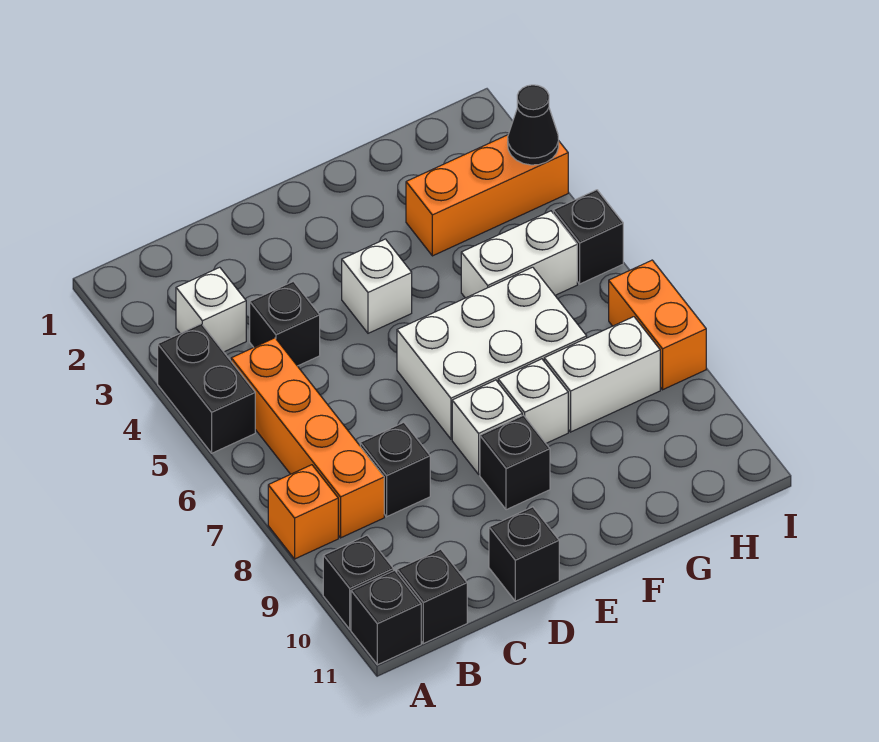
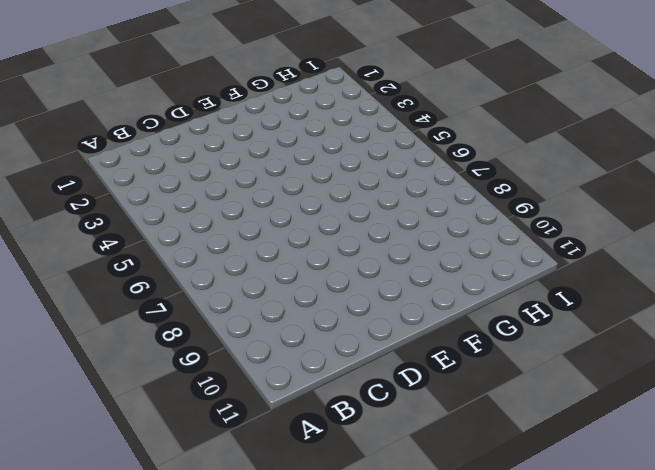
none -> black brick A4:A5 level 1
none -> orange brick A8 level 1
none -> black brick A10 level 1

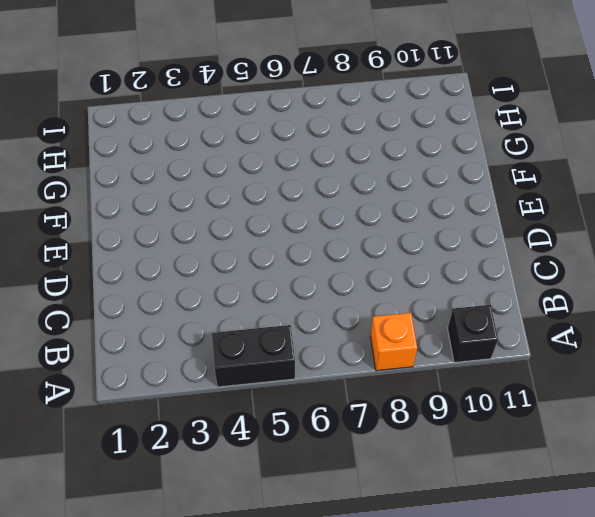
none -> black brick A11 level 1
none -> white brick B3 level 1
none -> orange brick B5:B8 level 1

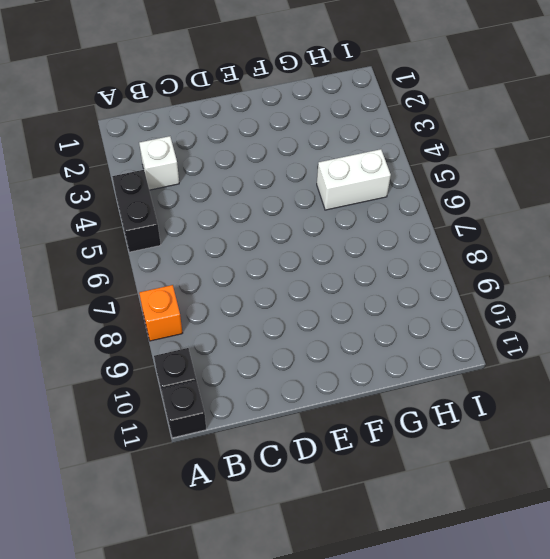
none -> orange brick B5:B8 level 1
none -> black brick B11 level 1
none -> black brick C4 level 1

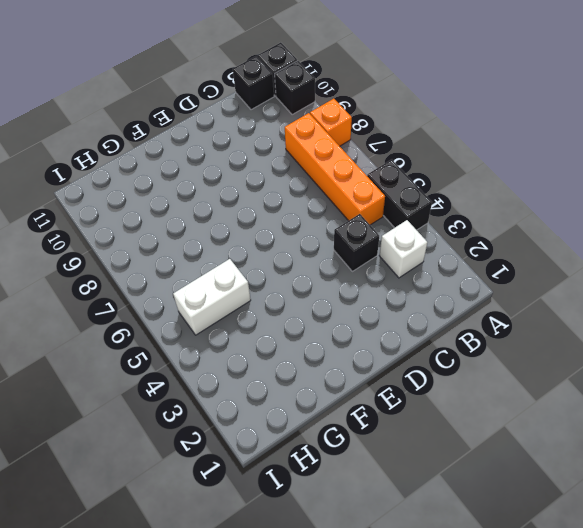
none -> black brick C8 level 1
none -> black brick D11 level 1
none -> white brick E4 level 1

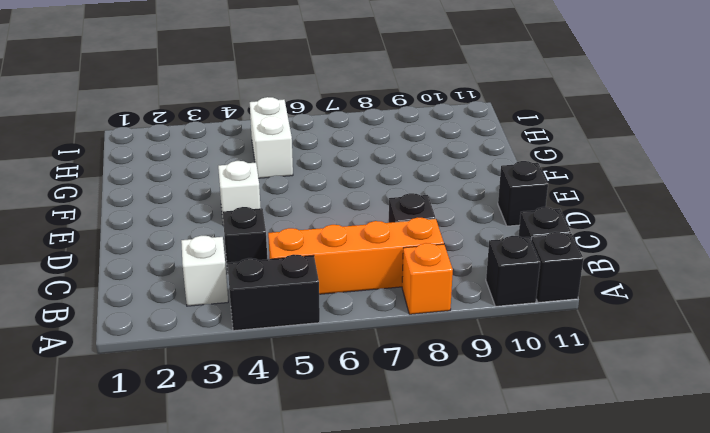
none -> white brick E6:G7 level 1
none -> white brick E8 level 1
none -> black brick E9 level 1

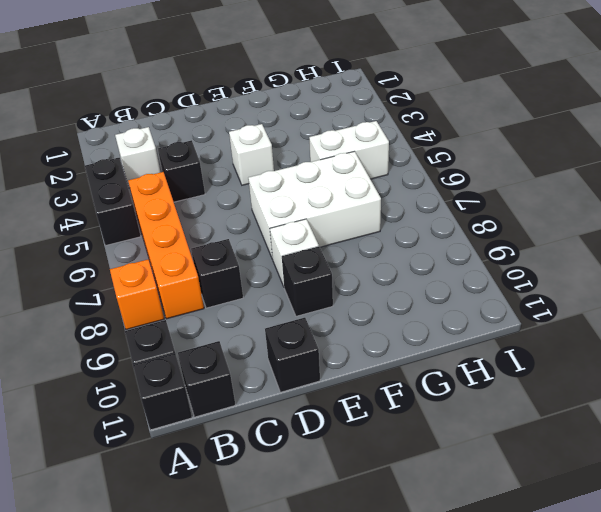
none -> white brick F8 level 1
none -> orange brick G3:I3 level 1
none -> white brick G8:H8 level 1

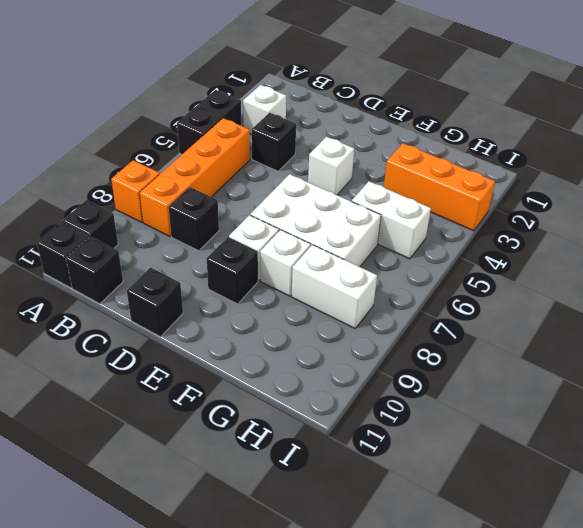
none -> black brick I5 level 1
none -> orange brick I7:I8 level 1
none -> black cone I3 level 2

